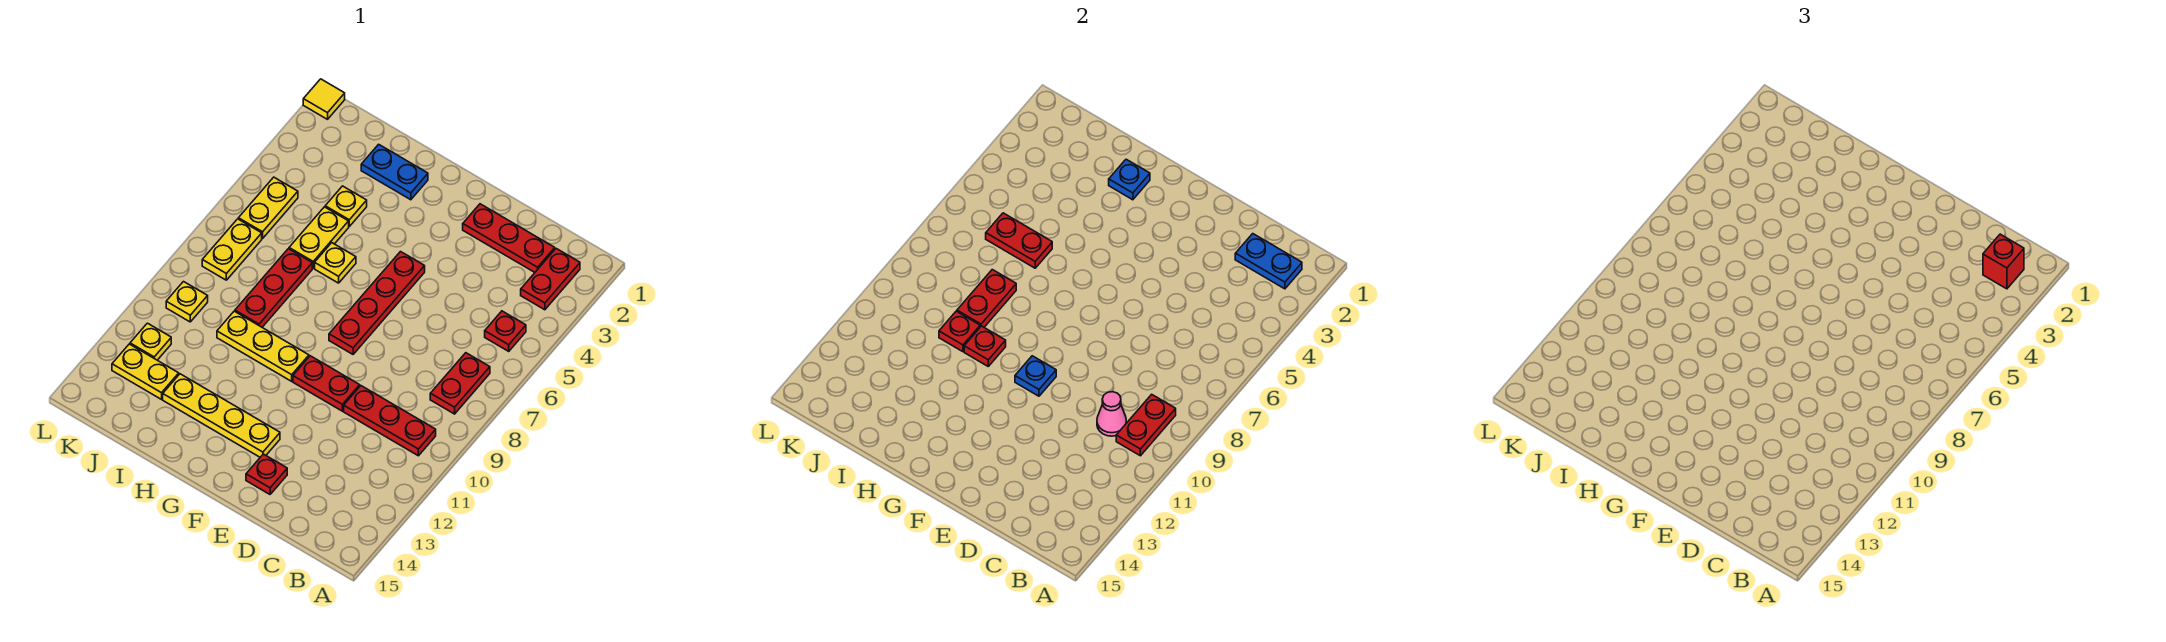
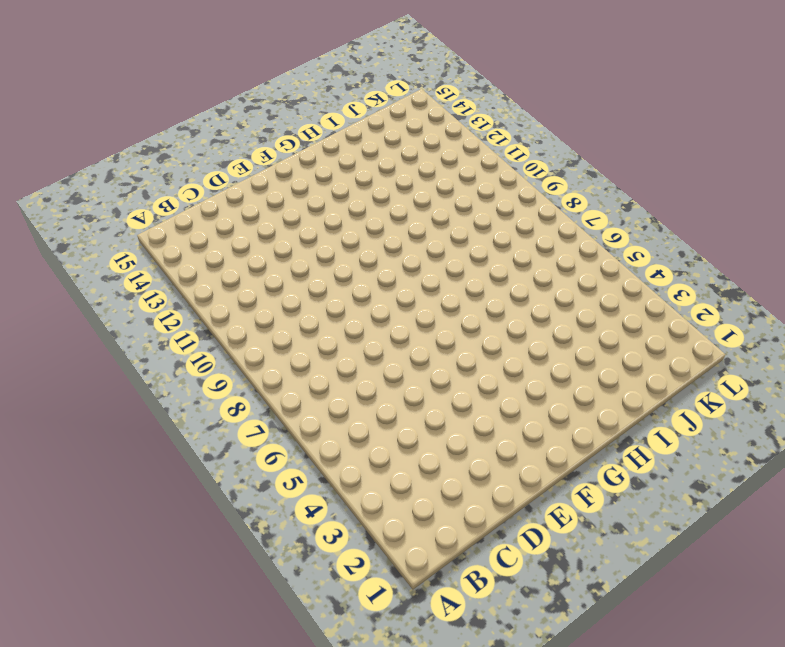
none -> red plate B2:B3 level 1
none -> red plate B5 level 1
none -> red plate B7:B8 level 1
none -> red plate B10:D10 level 1

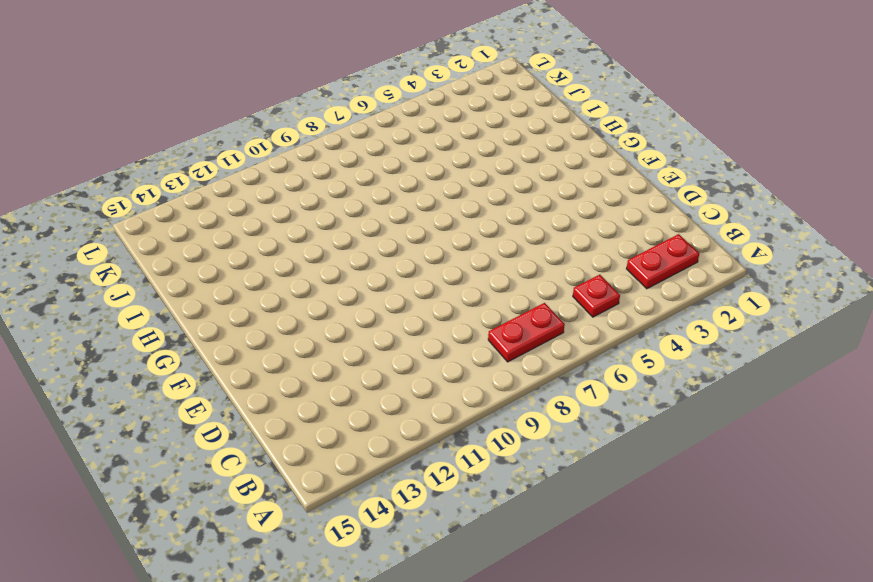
none -> red plate B10:D10 level 1
none -> red plate C2:E2 level 1
none -> red plate E10:F10 level 1
none -> red plate E14 level 1

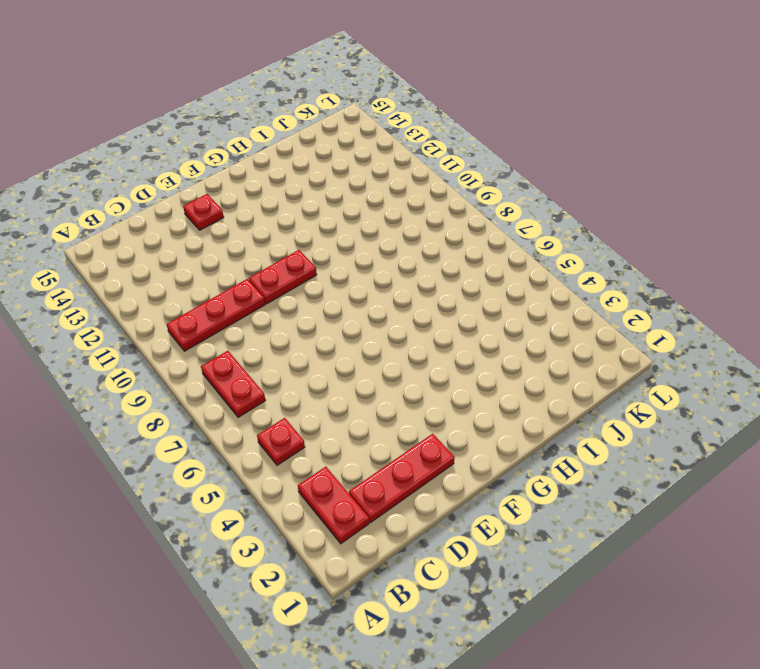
none -> red plate F5:F8 level 1
none -> yellow plate F13:I13 level 1
none -> yellow plate G10:I10 level 1
none -> blue plate H2:I2 level 1

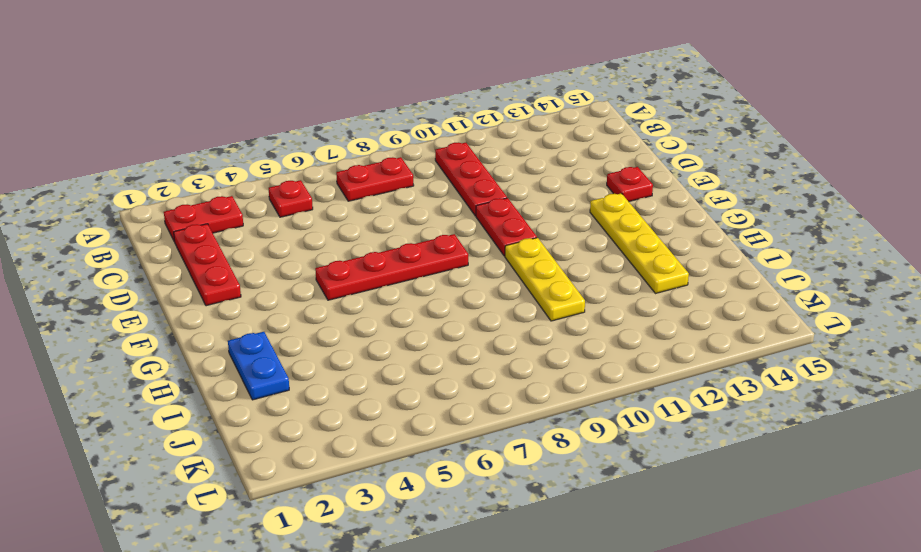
none -> yellow plate H6 level 1
none -> yellow plate I4 level 1
none -> yellow plate I5:I6 level 1
none -> red plate I7:I9 level 1

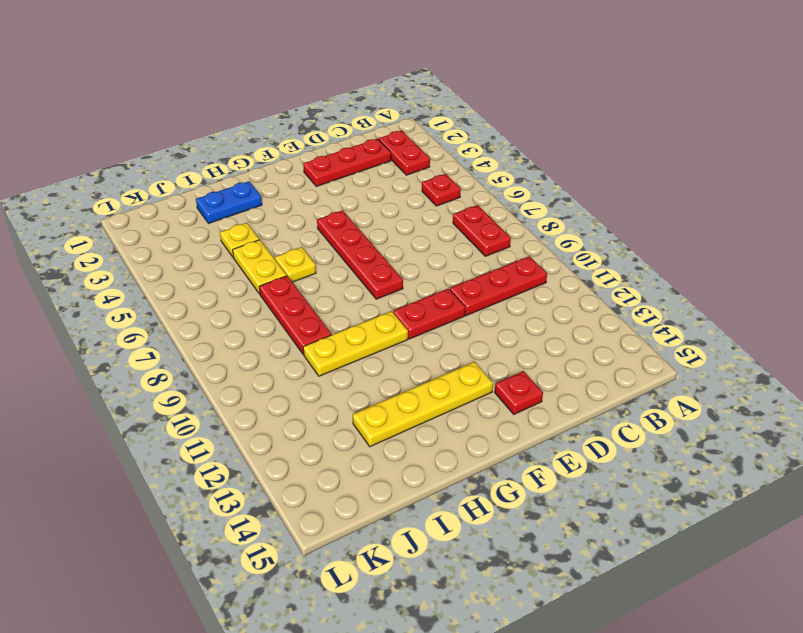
none -> yellow plate J13:K13 level 1
none -> yellow plate K5:K6 level 1
none -> yellow plate K7:K8 level 1
none -> yellow plate K10 level 1

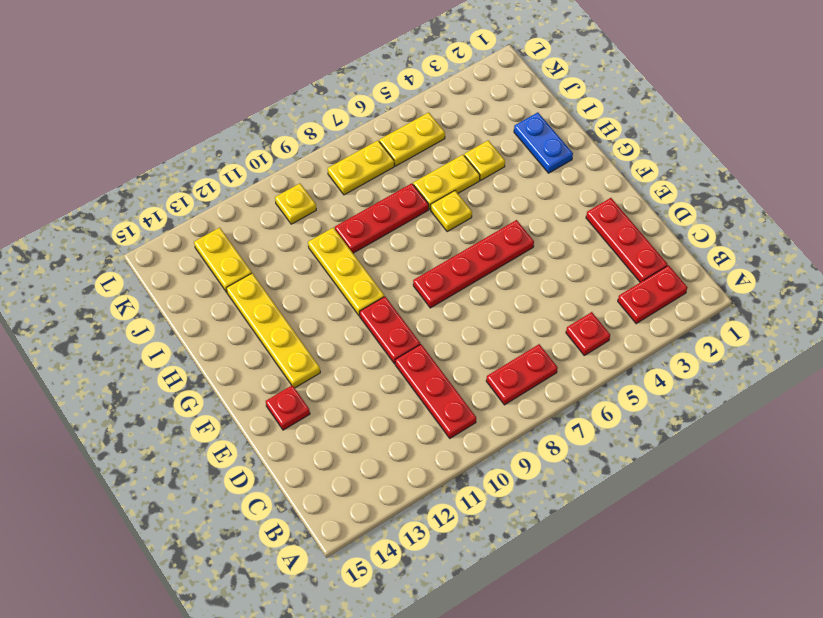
none -> yellow plate K12 level 1
none -> yellow tile L1 level 1
none -> blue plate B2:C2 level 2
none -> red plate B9:B10 level 2

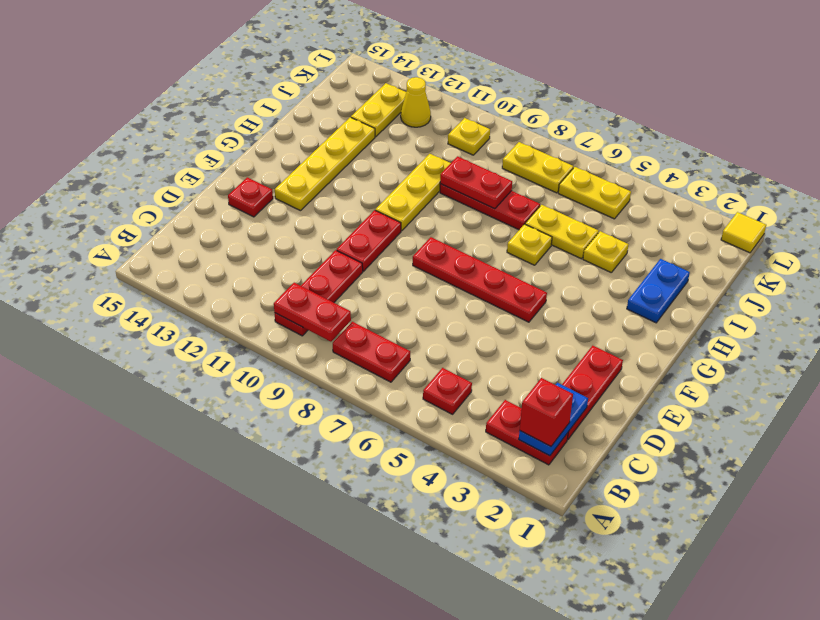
yellow cone K12 level 1 -> yellow plate K12 level 1
none -> pink cone C10 level 2
none -> blue plate F10 level 2
none -> blue plate H2 level 2
none -> red plate H10 level 2

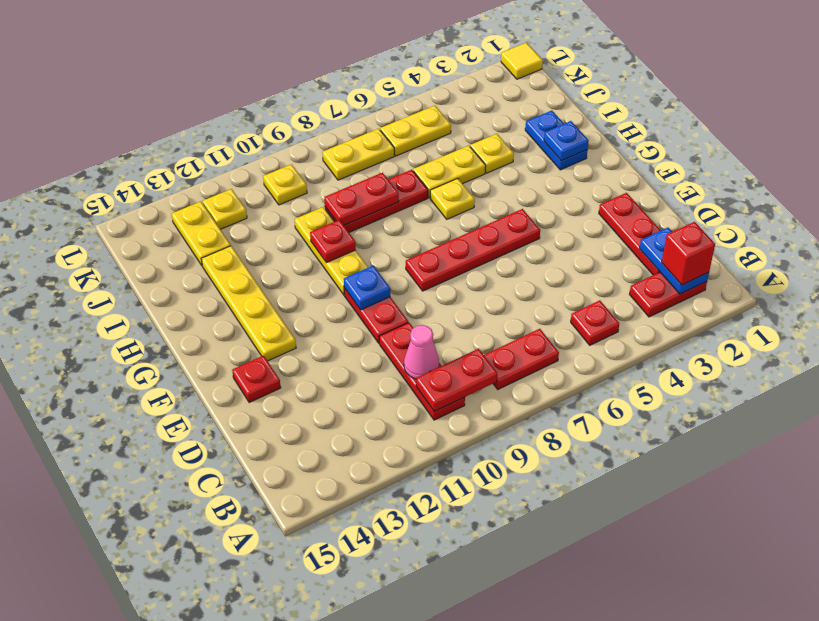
none -> red plate I6:J6 level 2
none -> red plate I10 level 2

